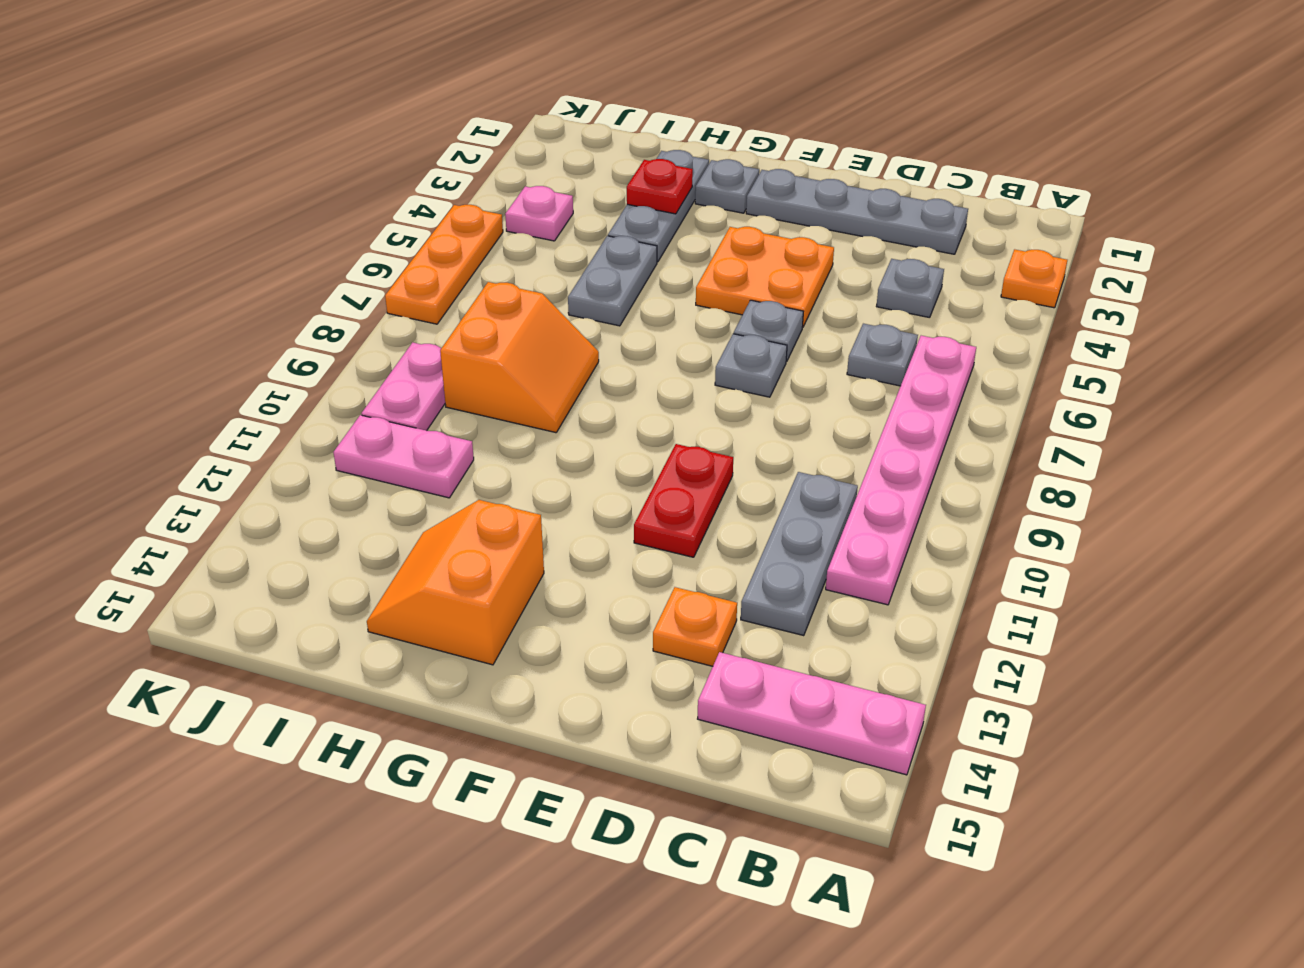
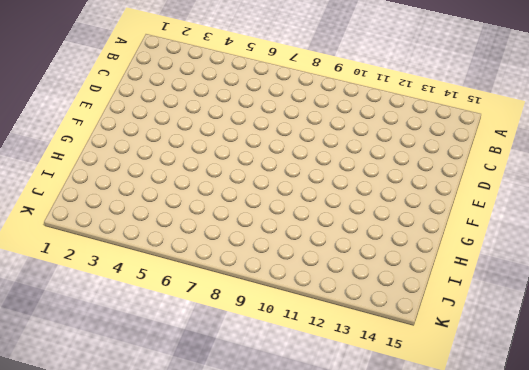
none -> orange plate A3 level 1
none -> pink plate A14:C14 level 1
none -> pink plate B6:B11 level 1

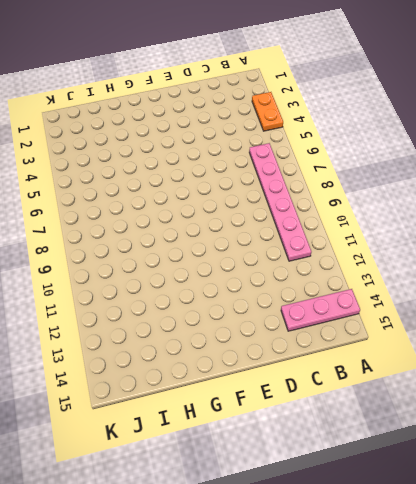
orange plate A3:A4 level 1 -> orange plate A3 level 1
none -> grey plate C2:F2 level 1
none -> grey plate C4 level 1
none -> grey plate C6 level 1

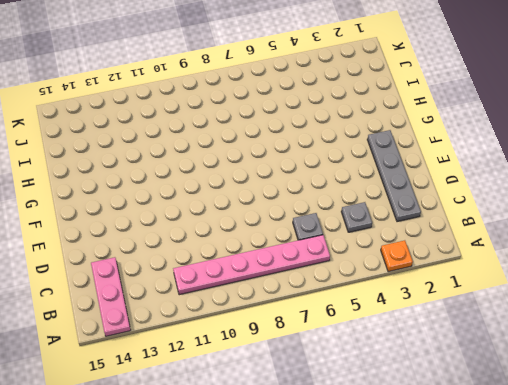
none -> grey plate C10:C12 level 1
none -> orange plate D13 level 1
none -> orange plate E4:F5 level 1

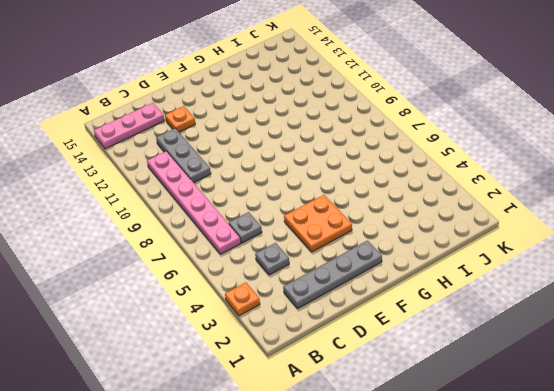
none -> grey plate E6 level 1
none -> grey plate E7 level 1
none -> red plate E10:E11 level 1

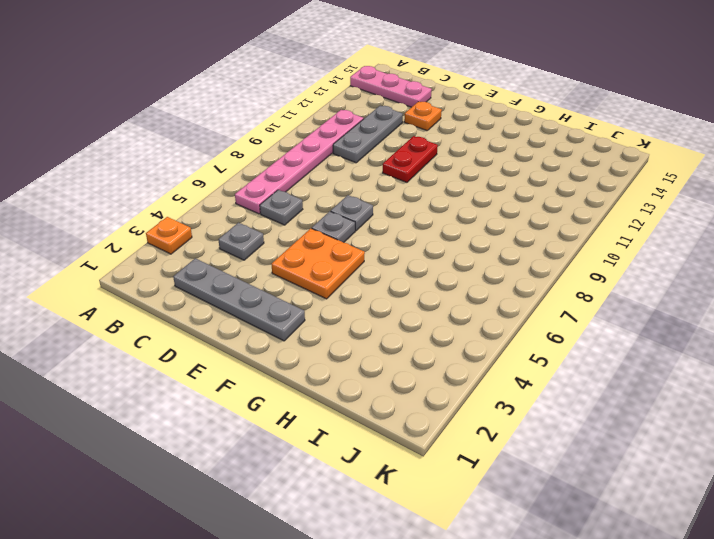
none -> grey plate G2 level 1
none -> orange slope G13:H14 level 1 top G
none -> grey plate H2:H4 level 1

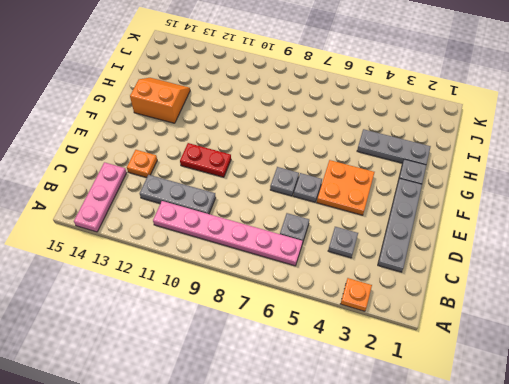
none -> grey plate H5:H6 level 1
none -> orange slope H8:I9 level 1 top I
none -> pink plate I11:J11 level 1

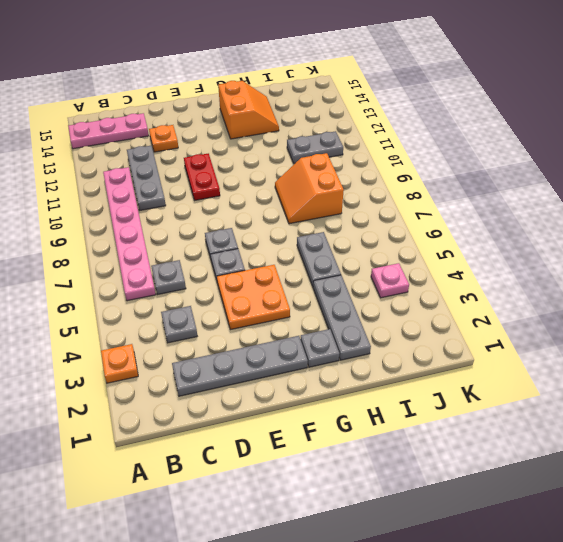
grey plate I11:J11 level 1 -> pink plate I11:J11 level 1
none -> pink plate J9:J10 level 1
none -> orange plate K5:K7 level 1
none -> red plate H3 level 2

